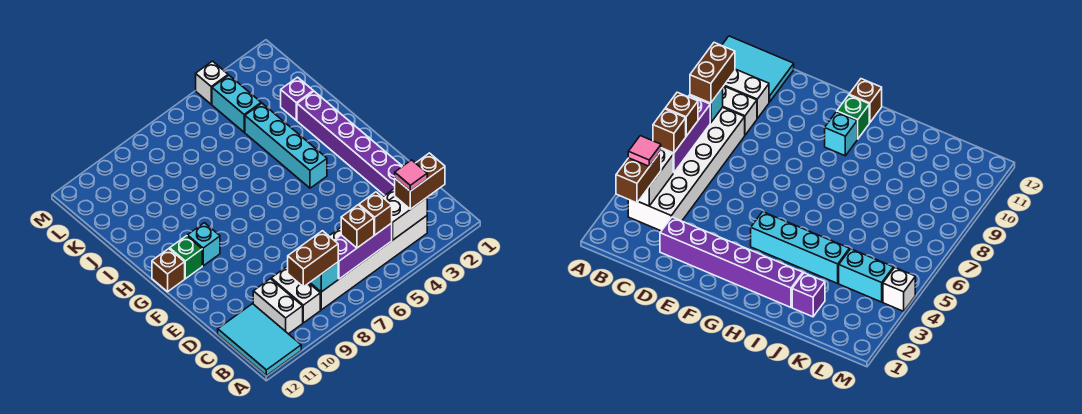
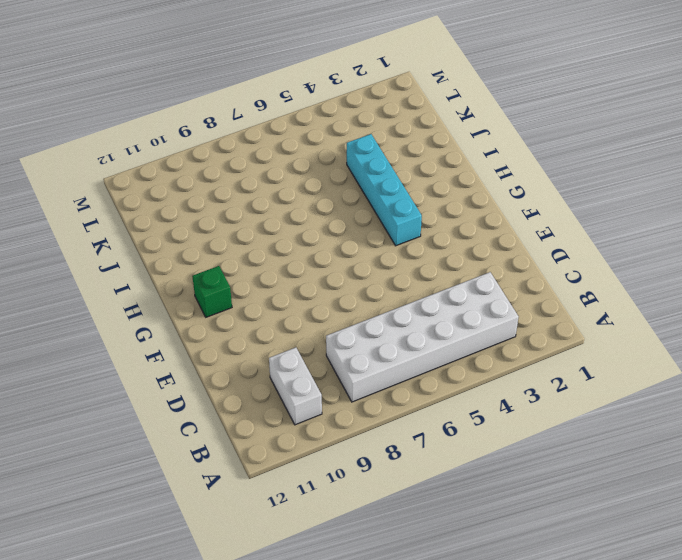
none -> cyan tile A11:C12 level 1
none -> white brick B9:C9 level 1
none -> purple brick D2:I2 level 1

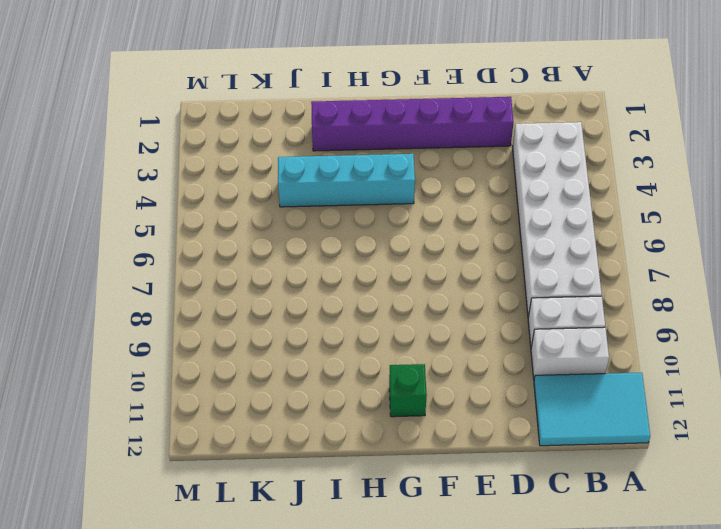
none -> cyan brick G10 level 1
none -> brown brick G12 level 1
none -> purple brick J2 level 1

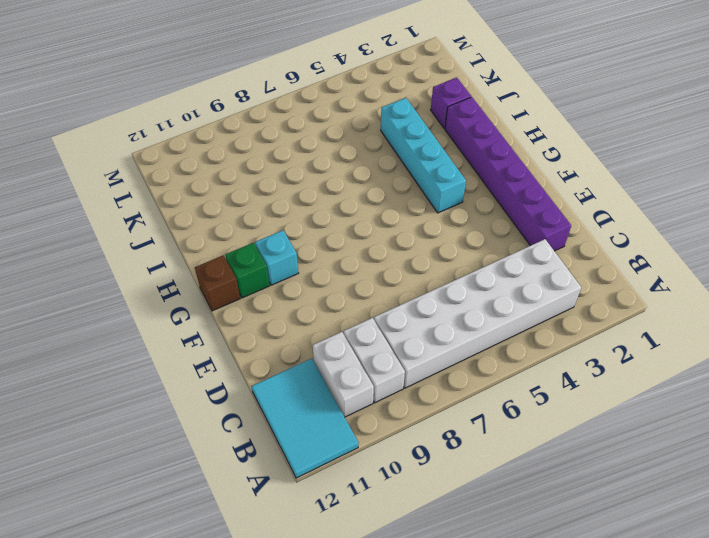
none -> cyan brick K4:L4 level 1
none -> white brick M4 level 1
none -> white brick B3:B4 level 2

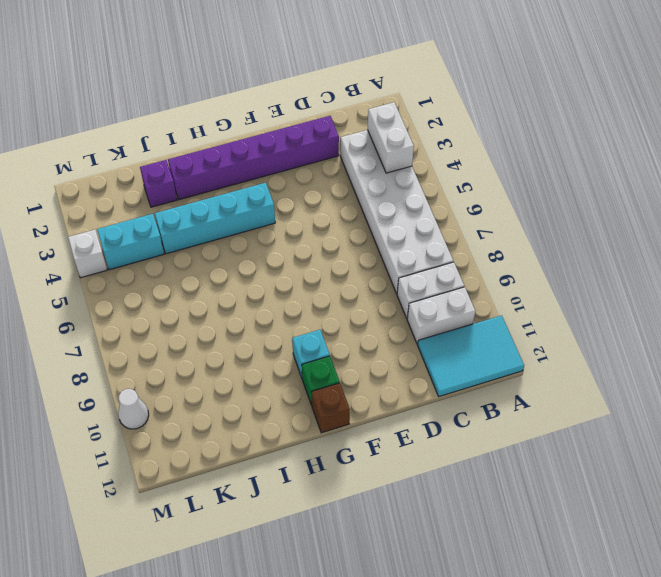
white cone M10 level 1 -> none
none -> purple brick B5:B7 level 2
none -> cyan brick B8 level 2
none -> brown brick B2:B3 level 3

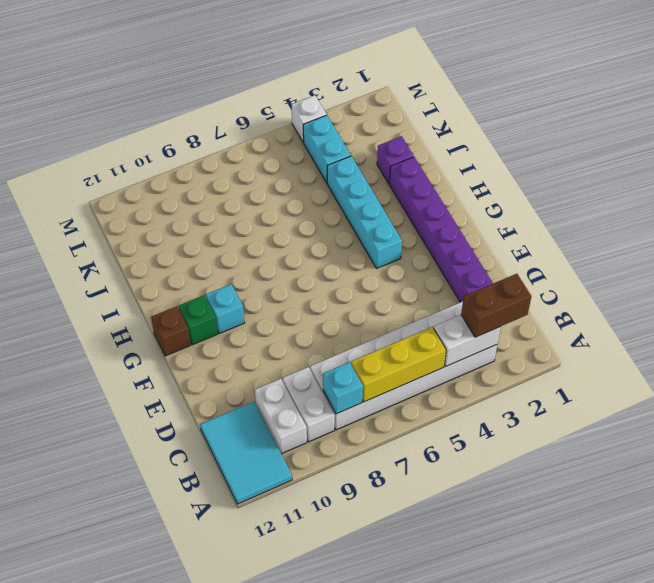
yellow brick B5:B7 level 2 -> purple brick B5:B7 level 2
none -> brown brick B5 level 3
none -> brown brick B6 level 3
none -> brown brick B8:B9 level 3

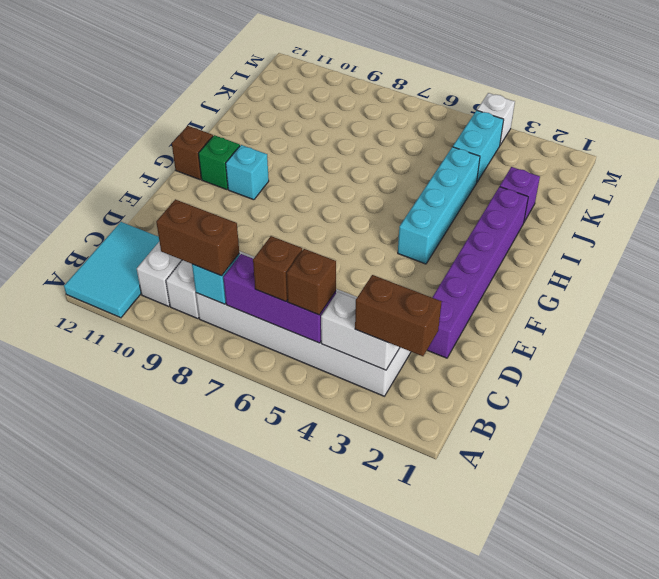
none -> pink tile B3 level 4

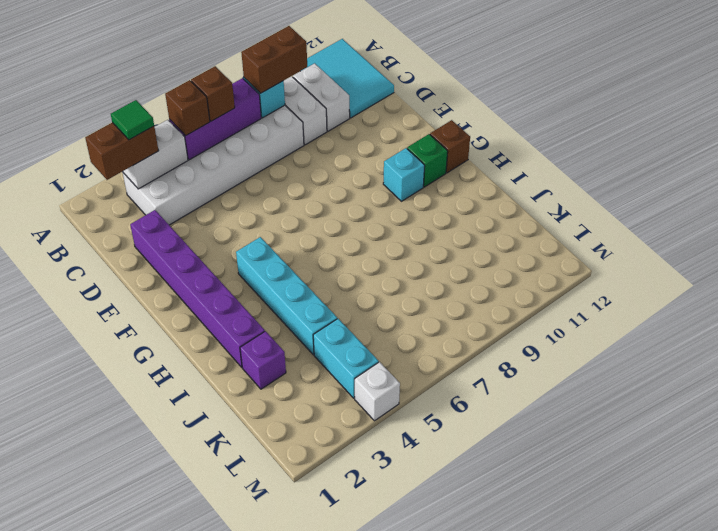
green tile B3 level 4 -> pink tile B3 level 4

